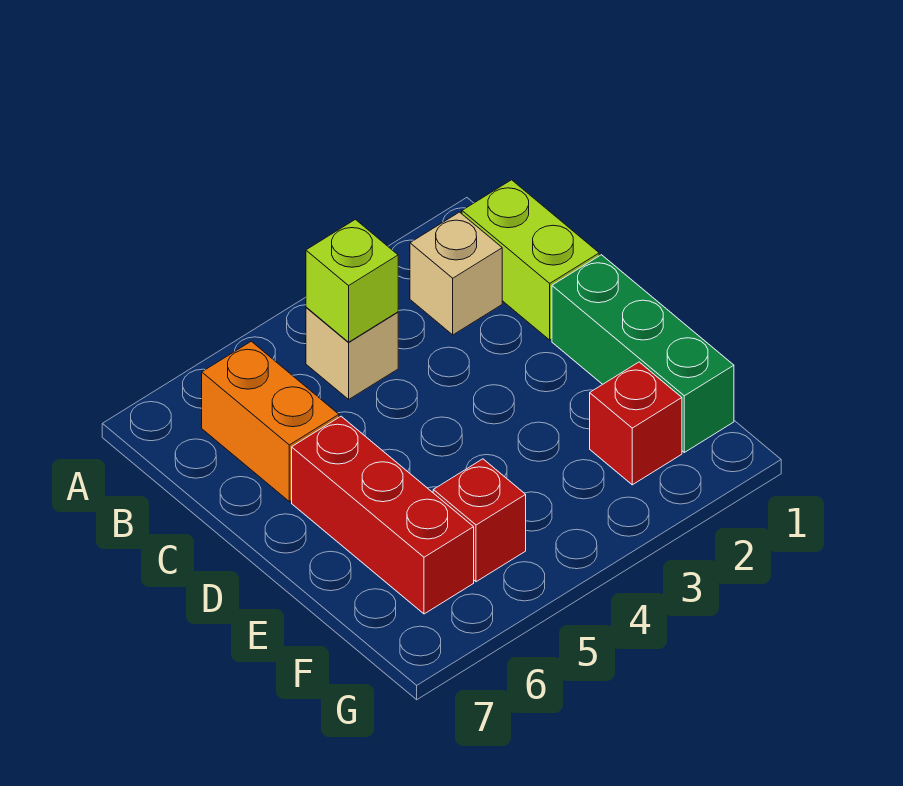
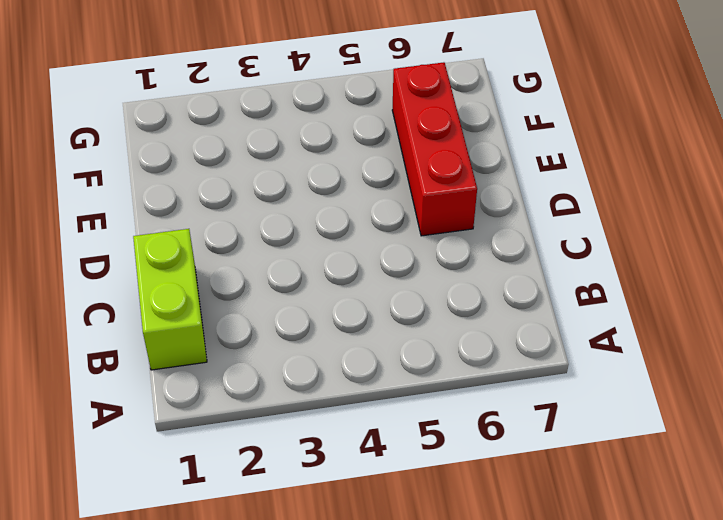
none -> tan brick B2 level 1
none -> tan brick B4 level 1

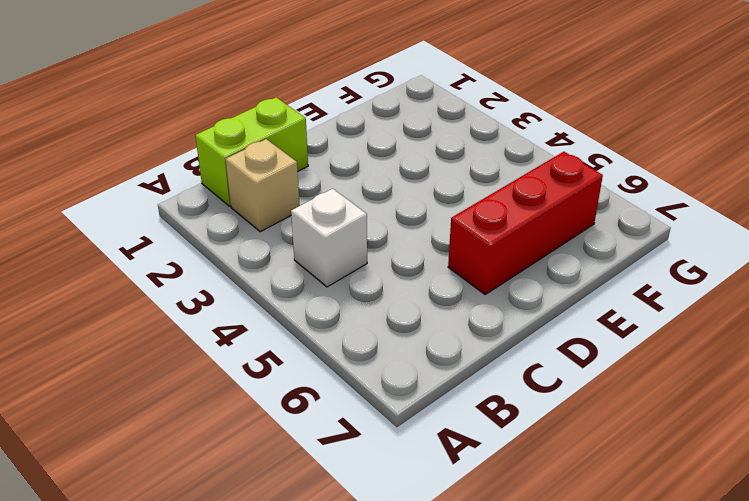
white brick B4 level 1 -> tan brick B4 level 1
none -> orange brick B6:C6 level 1
none -> green brick D1:F1 level 1

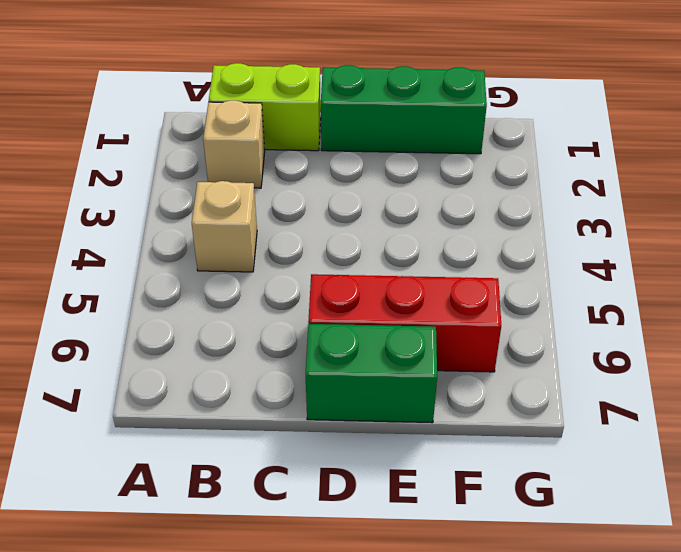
green brick D7:E7 level 1 -> none
none -> orange brick B6:C6 level 1
none -> red brick F2 level 1

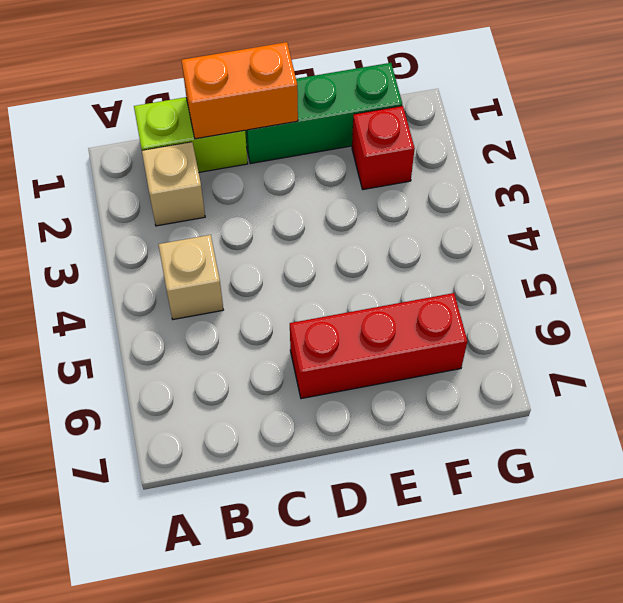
orange brick C1:D1 level 2 -> orange brick B6:C6 level 1
none -> red brick F5 level 1
none -> lime brick B4 level 2

